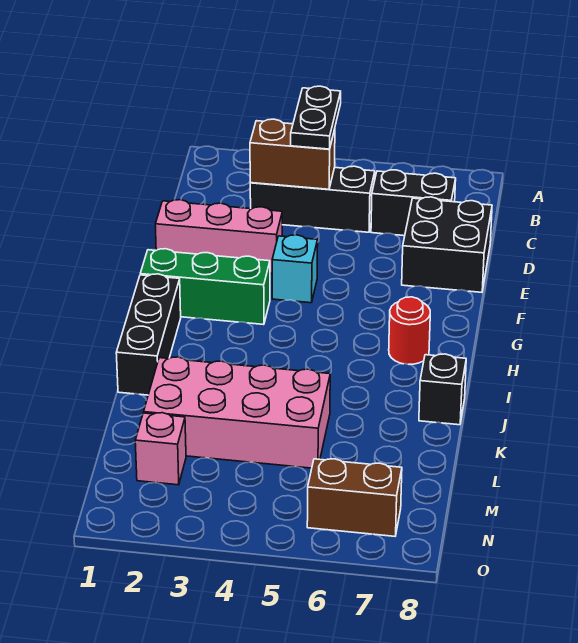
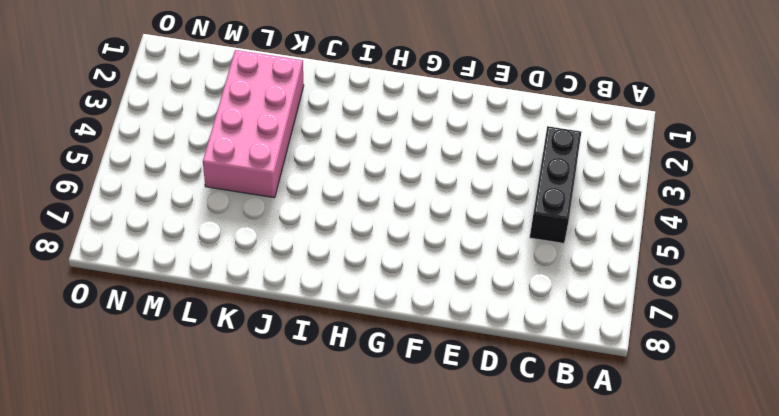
none -> black brick C6:C7 level 1
none -> black brick D7:E8 level 1
none -> pink brick E1:E3 level 1

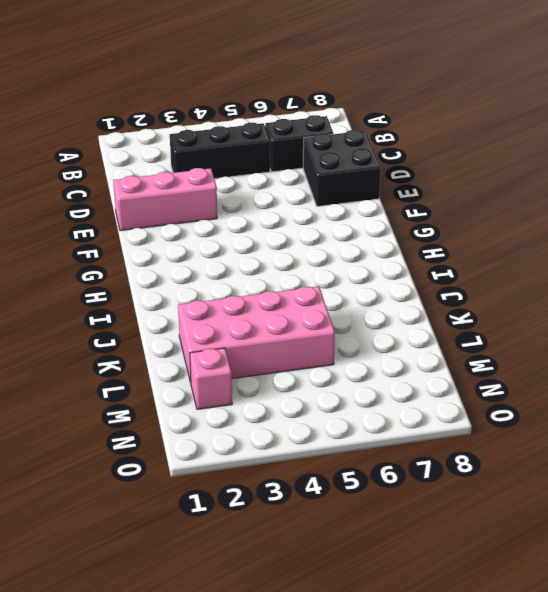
none -> cyan brick F4 level 1
none -> green brick G1:G3 level 1
none -> black brick H1:J1 level 1

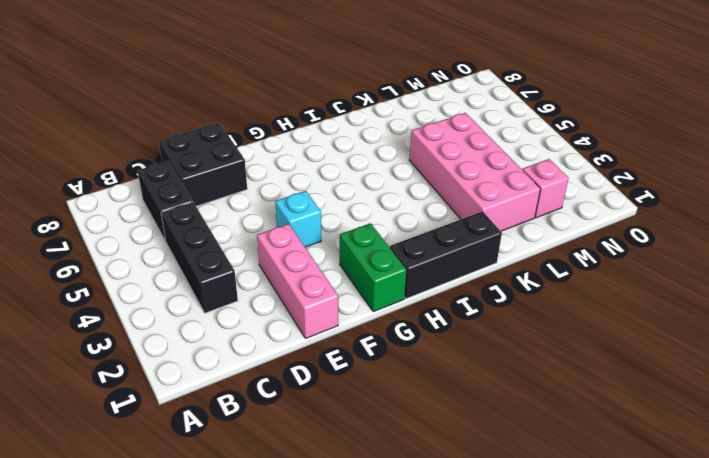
green brick G1:G2 level 1 -> green brick G1:G3 level 1
none -> red round brick H7 level 1
none -> black brick J8 level 1
none -> brown brick N6:N7 level 1

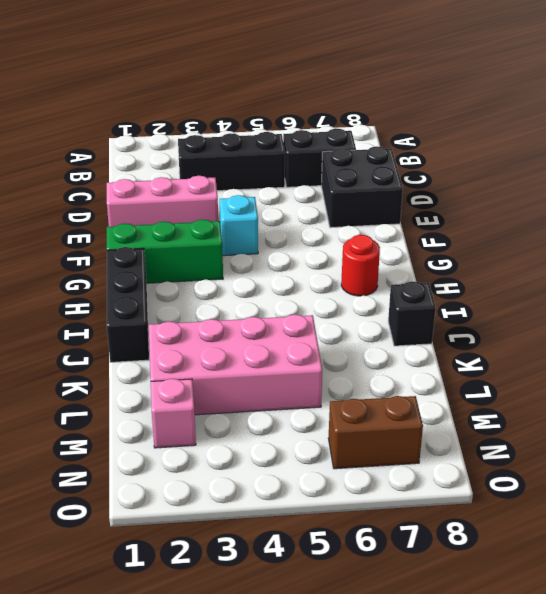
none -> brown brick C3:C4 level 2
none -> black plate B4:C4 level 3

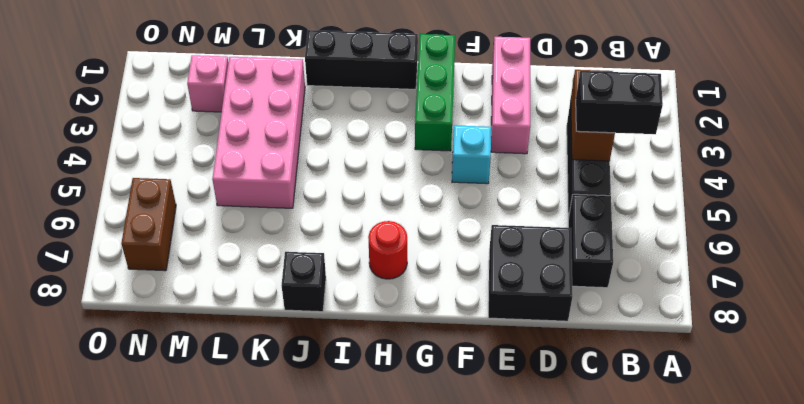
black brick B4:C4 level 3 -> black plate B4:C4 level 3

